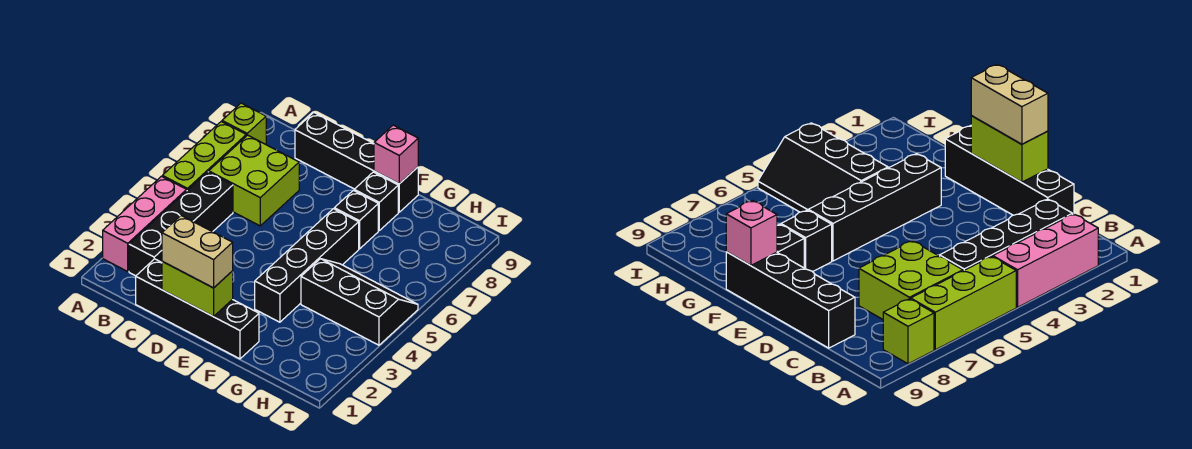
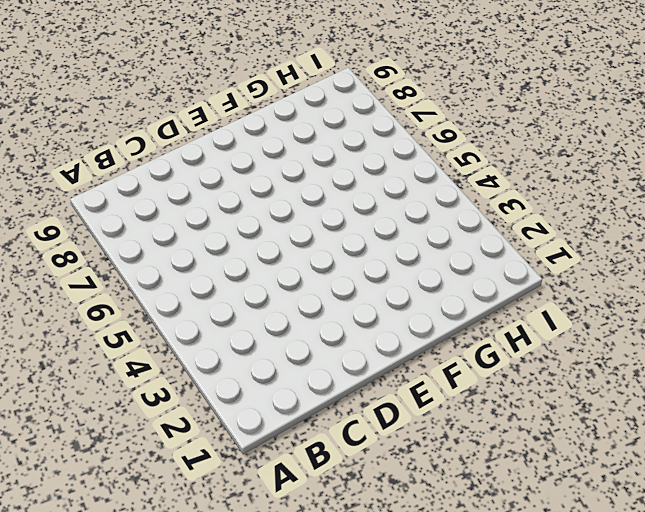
none -> pink brick A2:A4 level 1
none -> lime brick A5:A7 level 1
none -> lime brick A8 level 1

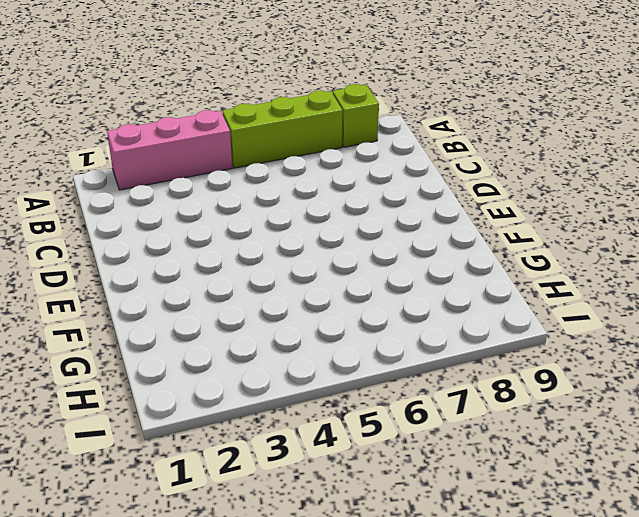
none -> black brick B2:B5 level 1
none -> lime brick B6:C7 level 1
none -> black brick C1:F1 level 1

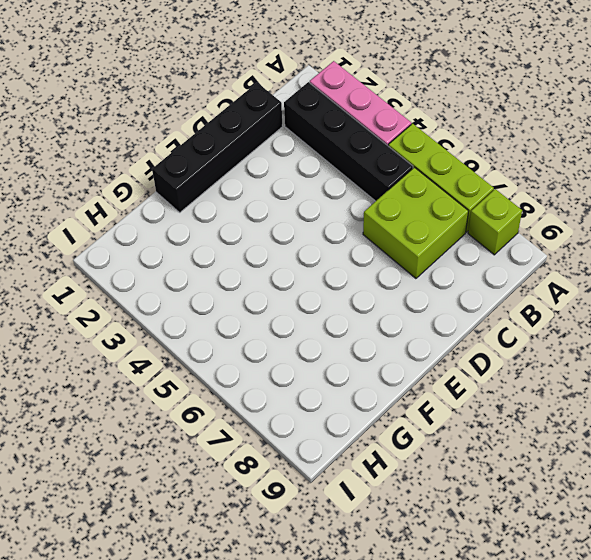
none -> black brick C9:F9 level 1
none -> black brick F3:F6 level 1
none -> black brick F7 level 1

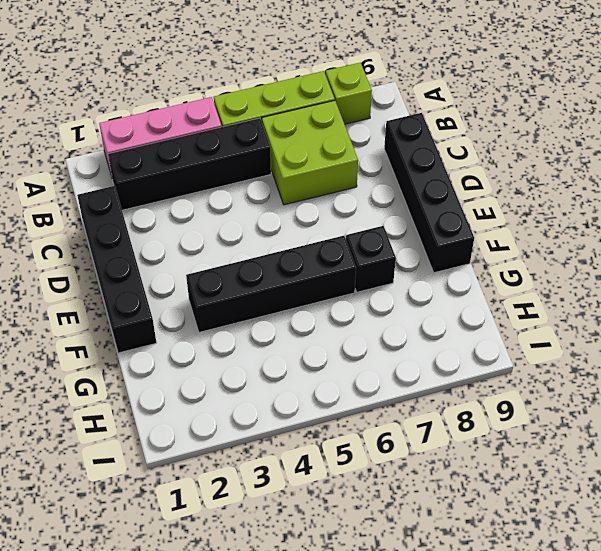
none -> black brick F8 level 1
none -> black slope G4:I5 level 1 top 4
none -> lime brick D1:E1 level 2

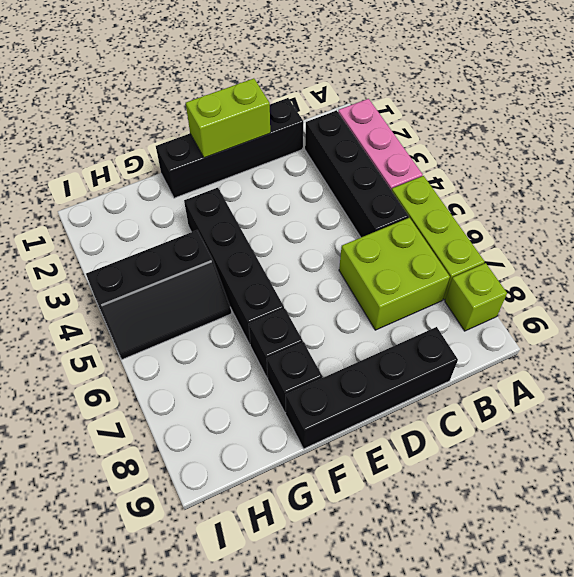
none -> pink brick F9 level 2
none -> tan brick D1:E1 level 3

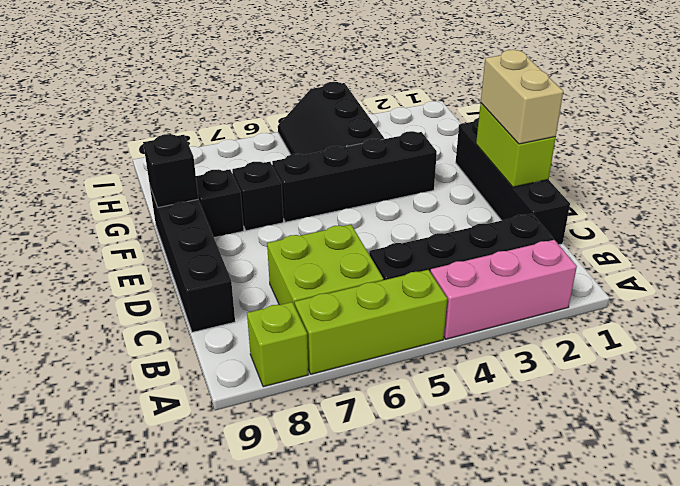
black brick F9 level 2 -> pink brick F9 level 2

